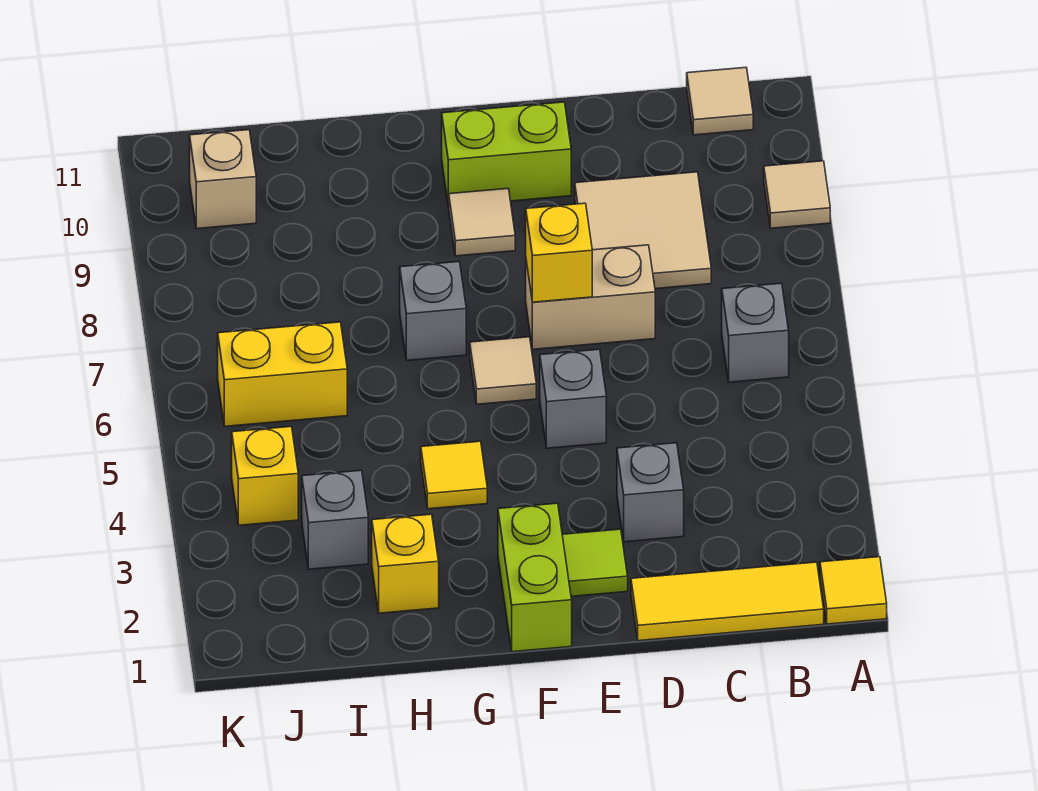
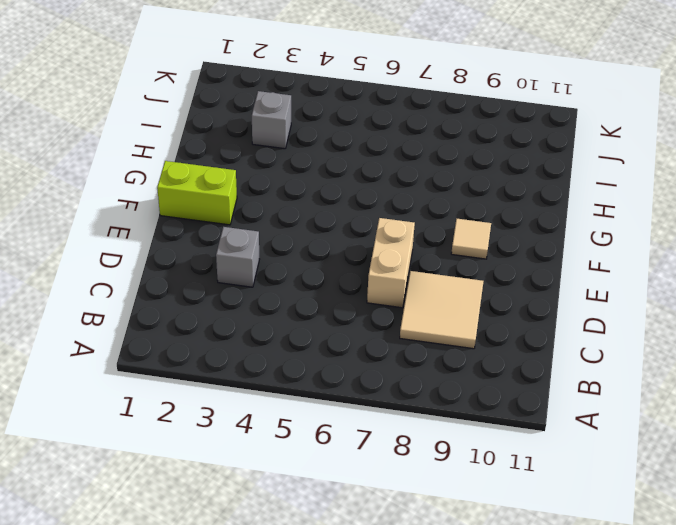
none -> yellow tile A1 level 1
none -> tan tile A9 level 1
none -> yellow tile B1:D1 level 1

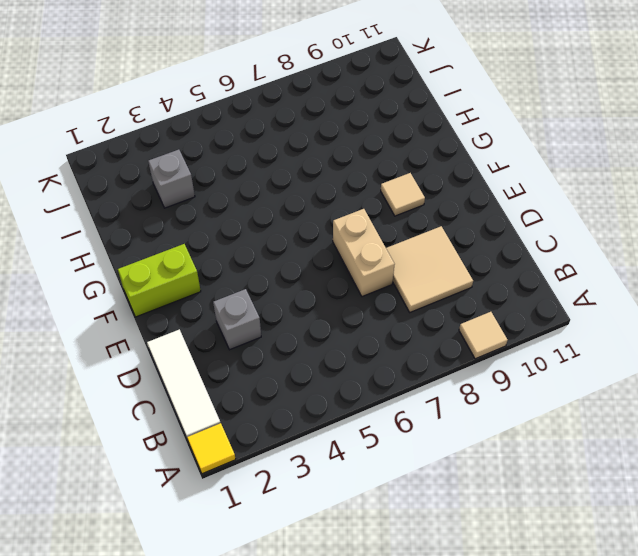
white tile B1:D1 level 1 -> yellow tile B1:D1 level 1
none -> grey brick B6 level 1
none -> tan tile B11 level 1
none -> lime tile E2 level 1

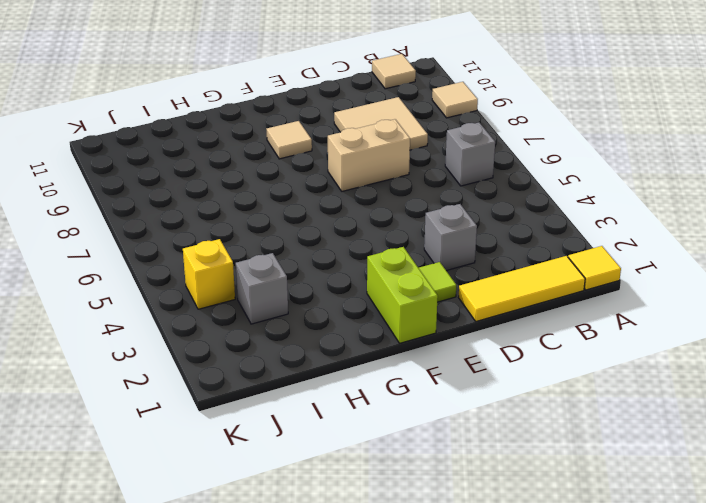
none -> grey brick E5 level 1
none -> lime brick E10:F10 level 1
none -> tan tile F6 level 1

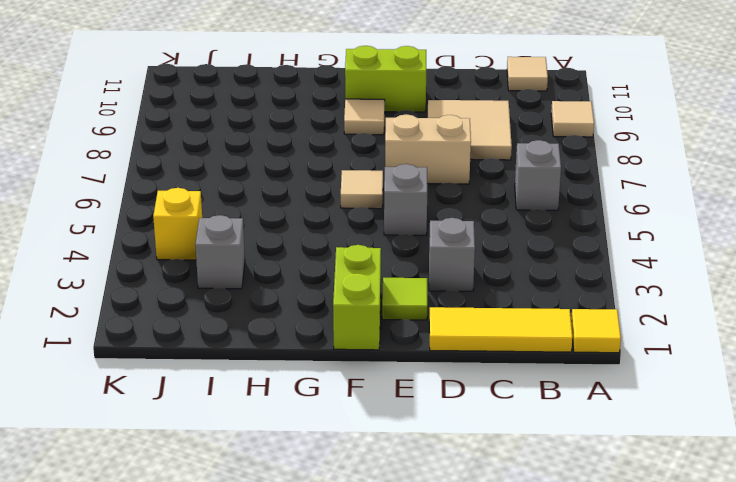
none -> yellow tile G4 level 1
none -> grey brick G7 level 1
none -> yellow brick H2 level 1

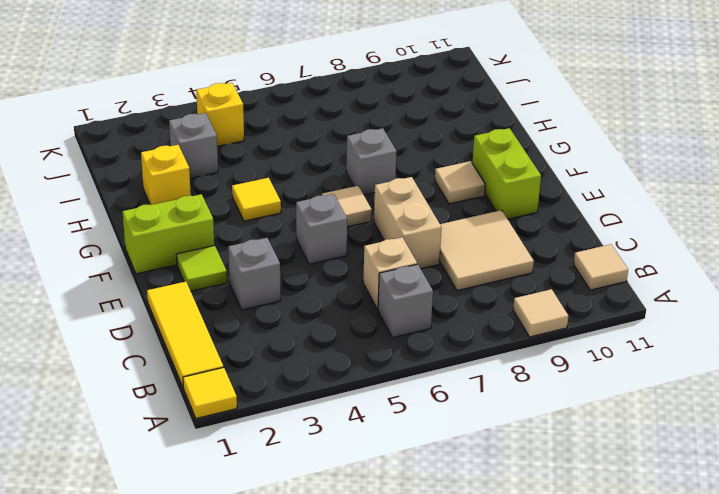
tan brick C6 level 1 -> tan brick J10 level 1
none -> yellow brick I6:J6 level 1
none -> yellow brick E7 level 2

